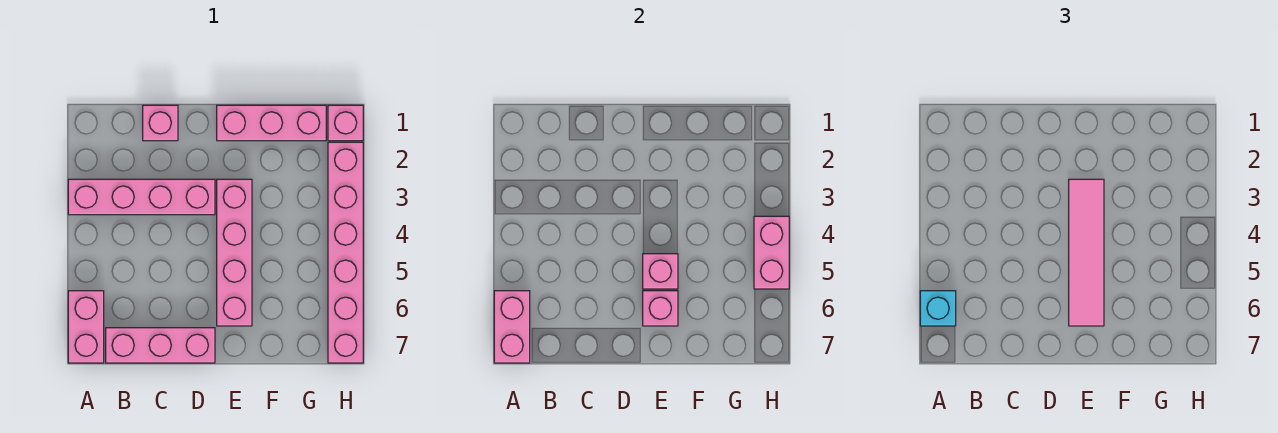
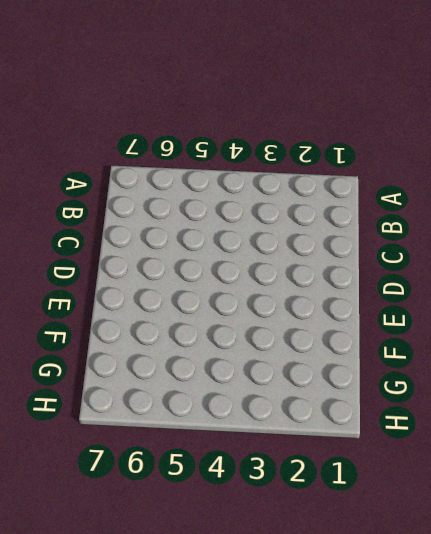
none -> pink brick A3:D3 level 1
none -> pink brick A6:A7 level 1
none -> pink brick B7:D7 level 1

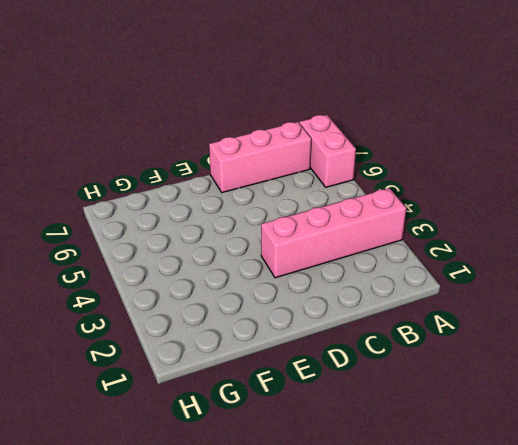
none -> pink brick C1 level 1
none -> pink brick E1:G1 level 1
none -> pink brick E3:E6 level 1

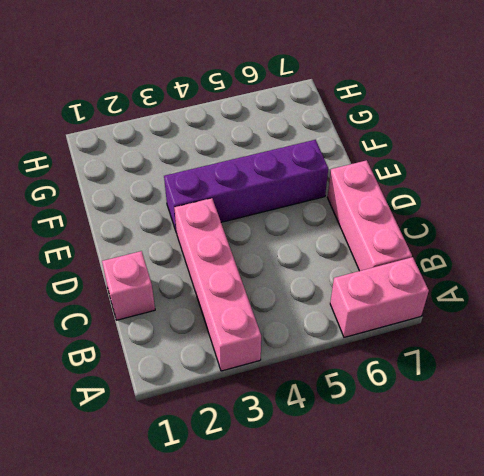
purple brick E3:E6 level 1 -> pink brick E3:E6 level 1
none -> pink brick E1:G1 level 1
none -> pink brick H1 level 1
none -> pink brick H2:H7 level 1

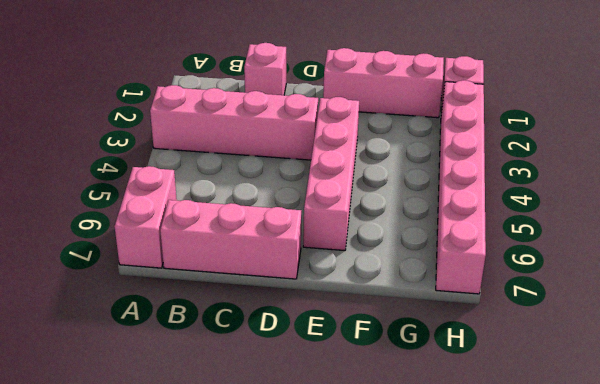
none -> pink brick A6:A7 level 2
none -> pink brick E5 level 2
none -> pink brick E6 level 2

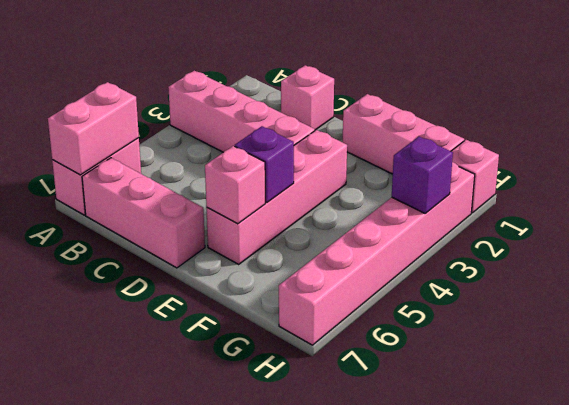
purple brick E5 level 2 -> pink brick E5 level 2
purple brick H3 level 2 -> none
none -> pink brick H4:H5 level 2
none -> cyan brick A6 level 3
none -> pink tile E3:E6 level 3

